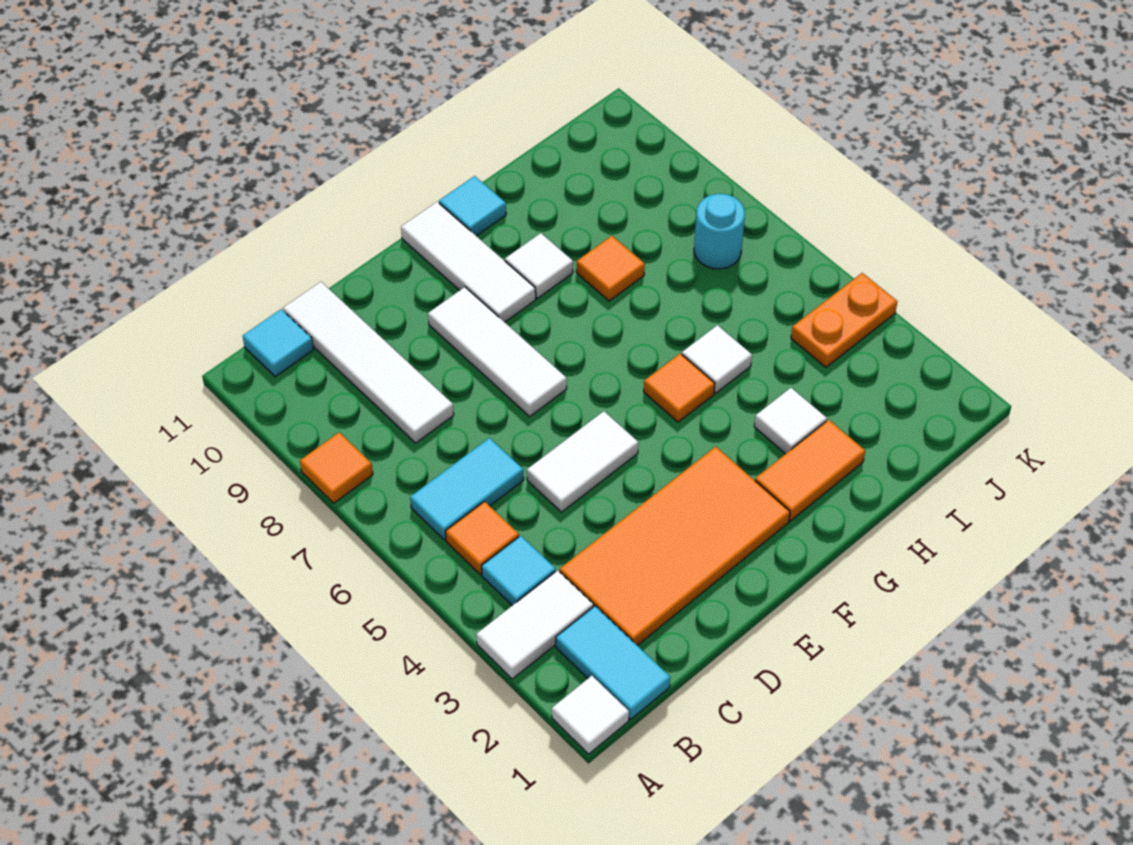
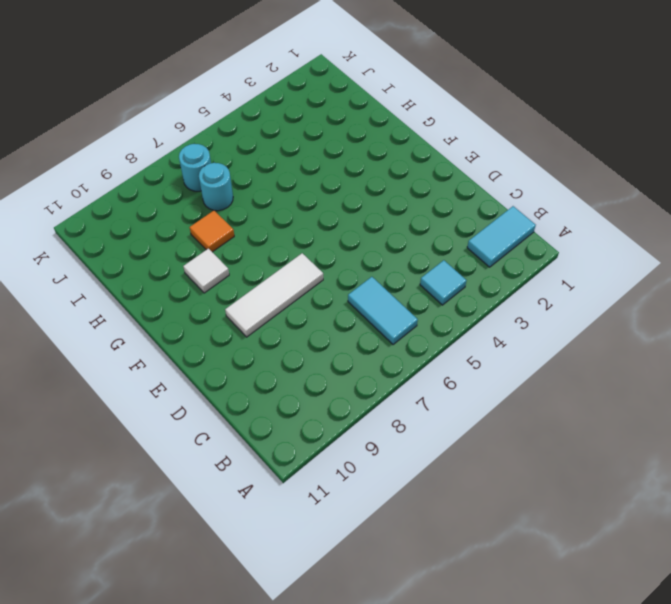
cyan round brick I7 level 1 -> none
none -> white tile A1 level 1
none -> white tile A3:B3 level 1
none -> orange tile A8 level 1

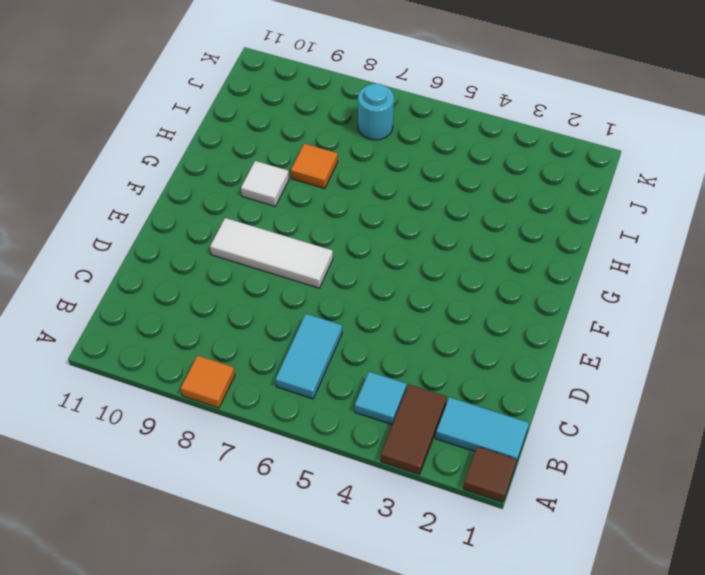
brown tile A1 level 1 -> white tile A1 level 1
brown tile A3:B3 level 1 -> white tile A3:B3 level 1
none -> orange tile B5 level 1
none -> cyan tile B11 level 1
none -> orange tile C2:F3 level 1

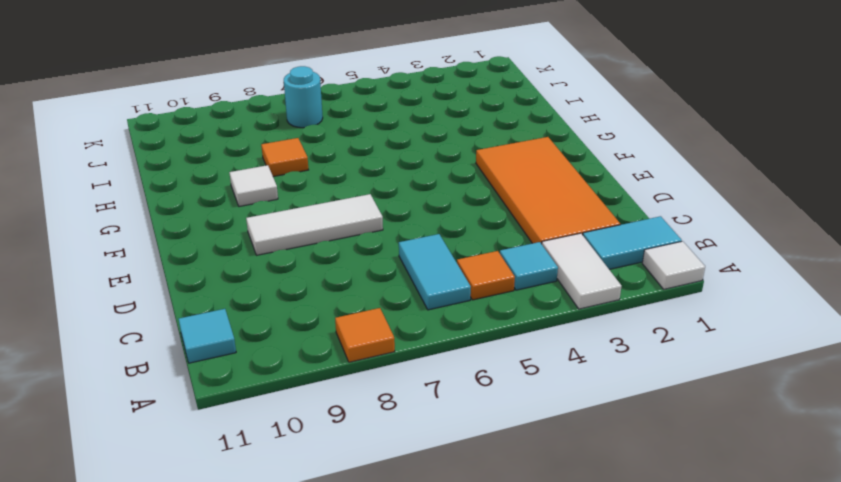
none -> white tile C8:C11 level 1
none -> white tile D5:E5 level 1
none -> white tile F9:F11 level 1

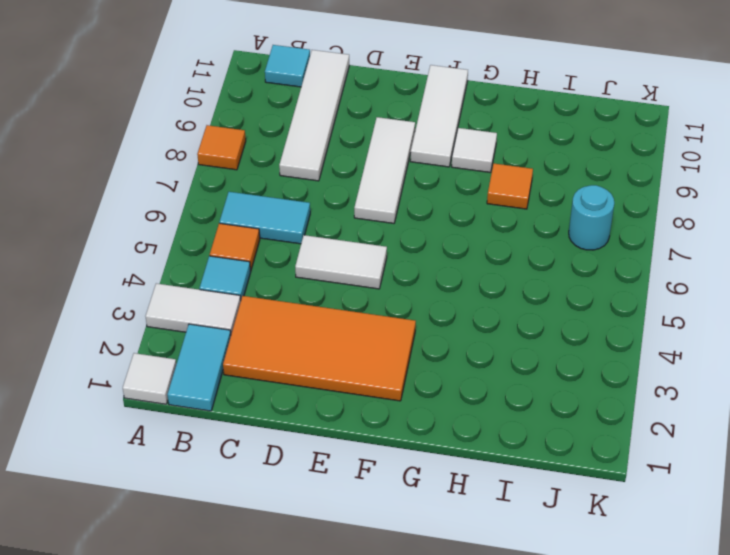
none -> orange tile G2:H2 level 1
none -> orange tile G5 level 1
none -> cyan tile G11 level 1

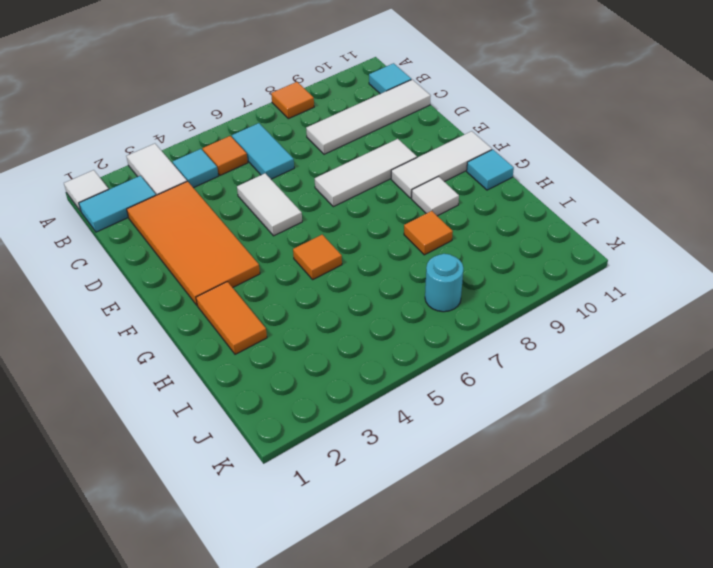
none -> white tile H3 level 1
none -> white tile H5 level 1
none -> orange plate J4:K4 level 1

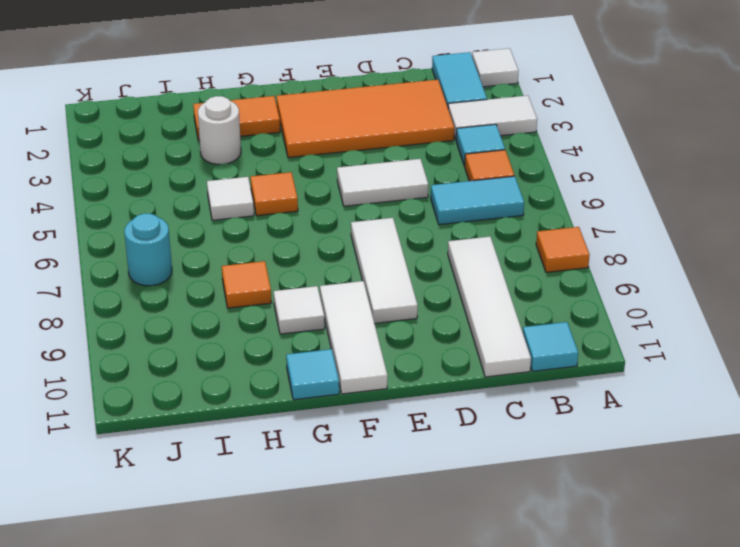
white round brick H3 level 1 -> white tile H3 level 1
none -> orange plate J4:K4 level 1

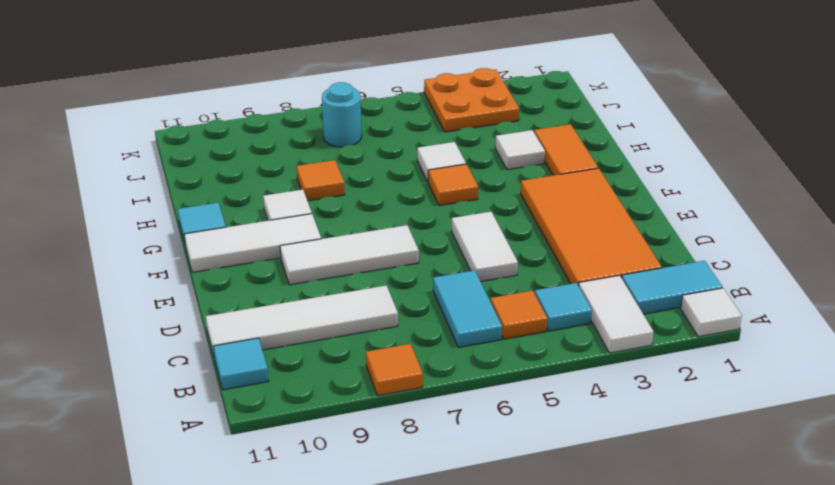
orange plate J3:K4 level 1 -> orange plate J4:K4 level 1

